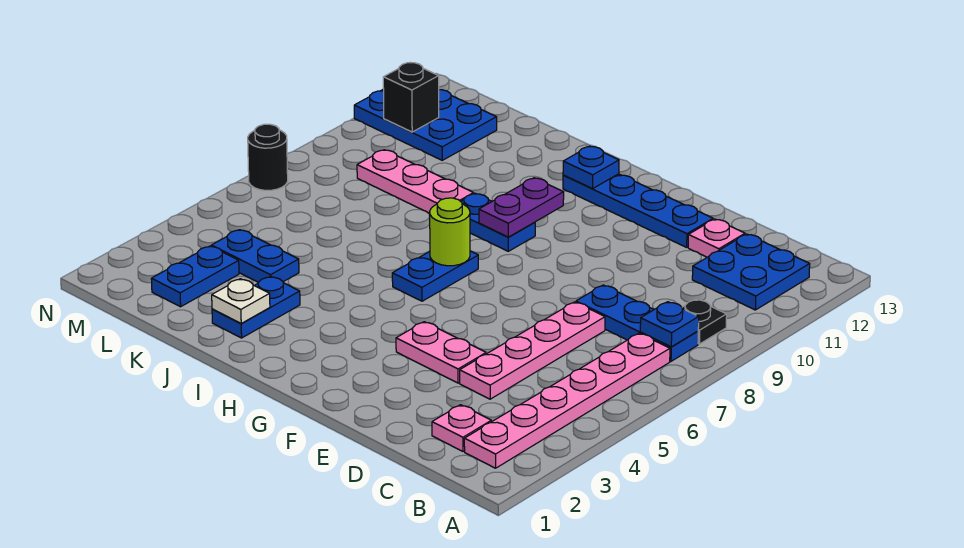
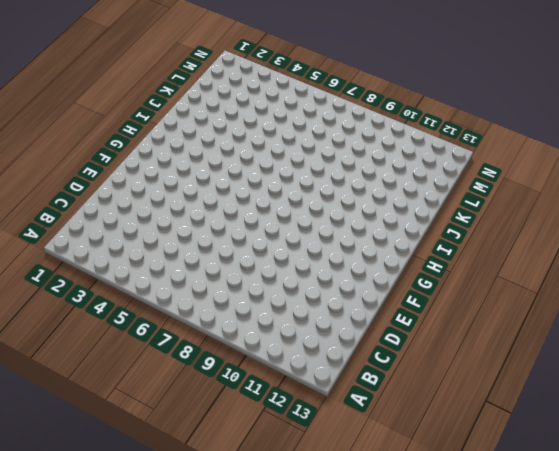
none -> pink plate B2:B7 level 1
none -> blue plate B8:D8 level 1
none -> black plate B9 level 1

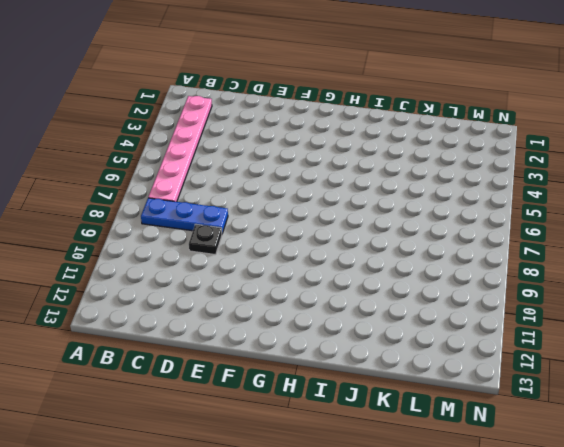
black plate D9 level 1 -> black plate B9 level 1
none -> blue plate B11:C12 level 1
none -> pink plate C2 level 1
none -> pink plate D4:D7 level 1

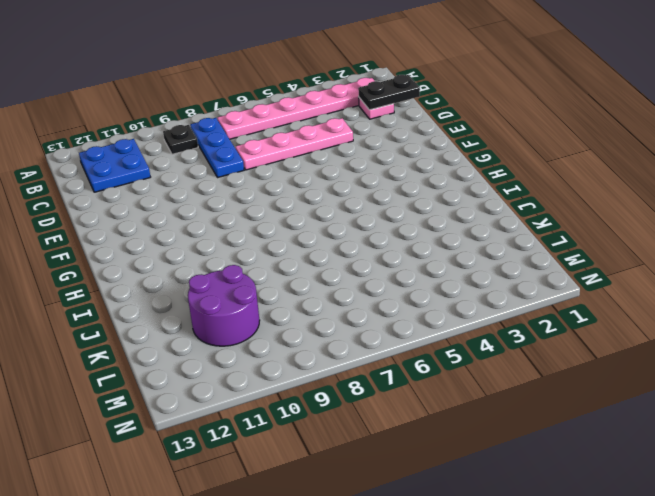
black plate C1:C2 level 2 -> none
purple round brick K10:L11 level 1 -> blue plate L11:N12 level 1
none -> pink plate D12 level 1
none -> pink plate E4:F4 level 1
none -> blue plate E12:H12 level 1

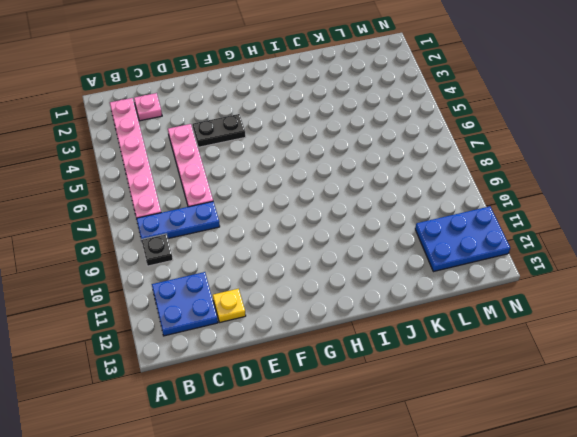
yellow plate D12 level 1 -> pink plate D12 level 1
black plate E4:F4 level 1 -> pink plate E4:F4 level 1
none -> blue plate E12:H12 level 1
none -> blue plate H6:H7 level 1
none -> blue plate H9:I9 level 1

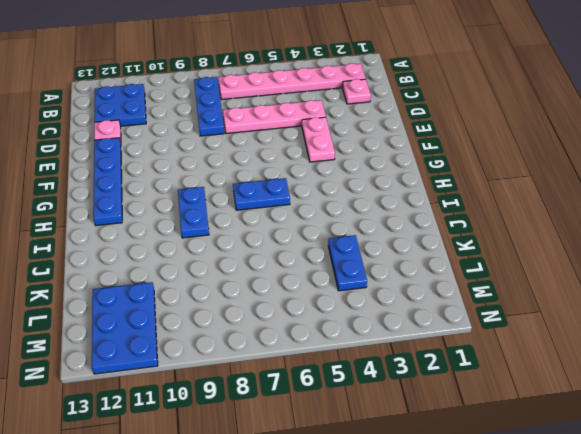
none -> black plate B9 level 1
none -> blue plate J2:J3 level 1
none -> pink plate J9:L9 level 1

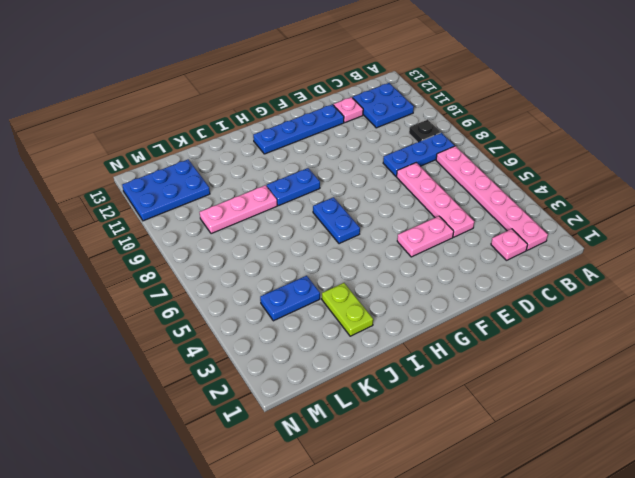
lime plate J2:J3 level 1 -> blue plate J2:J3 level 1
none -> blue plate L2:L3 level 1
none -> black round brick N7 level 1
none -> blue plate B8 level 2

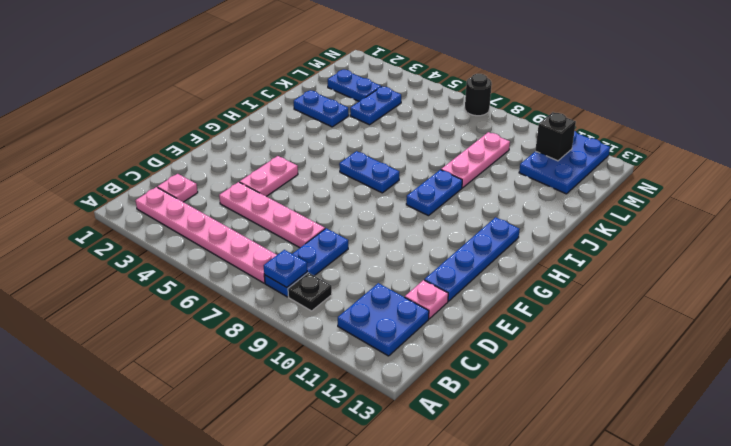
none -> lime round brick H7 level 2
none -> purple plate H9:H10 level 2
none -> blue plate H12 level 2

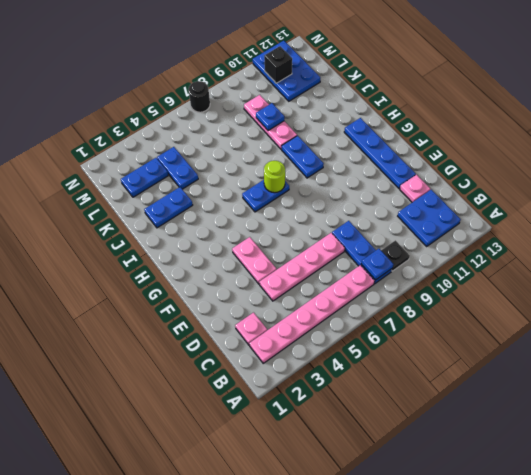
blue plate K9 level 2 -> blue plate H12 level 2
none -> purple plate H9:H10 level 2
none -> white plate J2 level 2

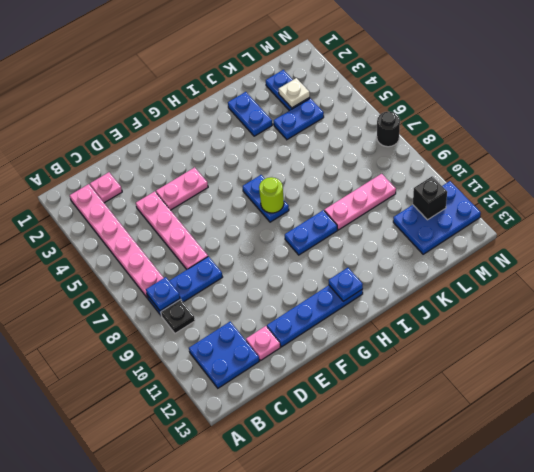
white plate L3 level 2 -> white plate J2 level 2
none -> purple plate H9:H10 level 2

